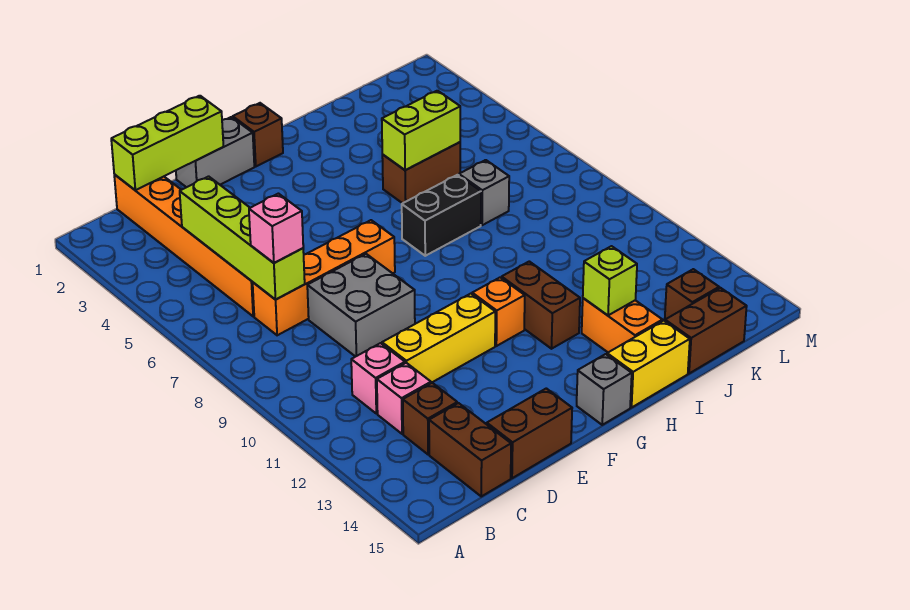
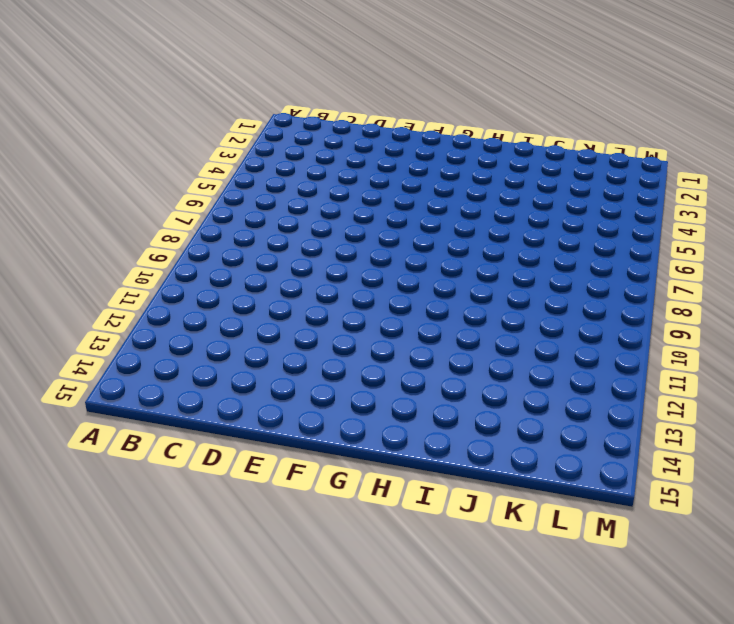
none -> orange brick C1:C6 level 1
none -> orange brick C7:F7 level 1
none -> pink brick C11 level 1

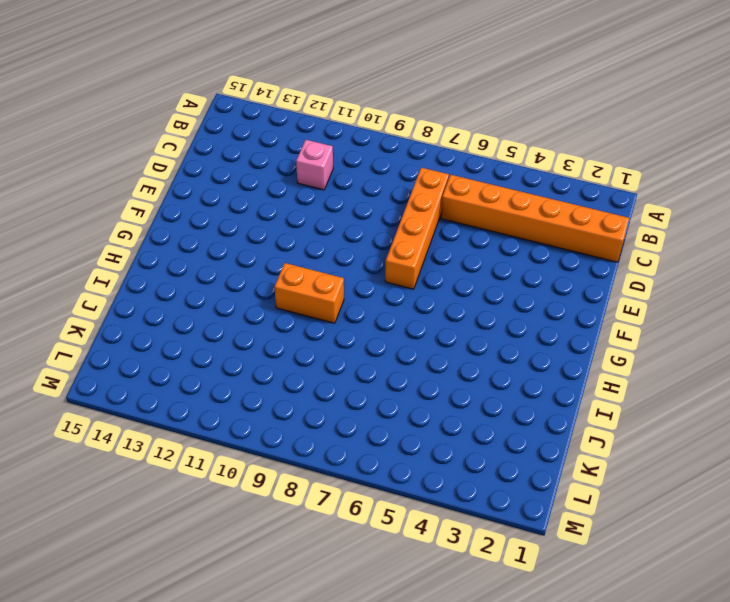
orange brick H9:H10 level 1 -> orange brick I13:I14 level 1
none -> pink brick C12 level 1
none -> brown brick C13 level 1
none -> brown brick C14:C15 level 1

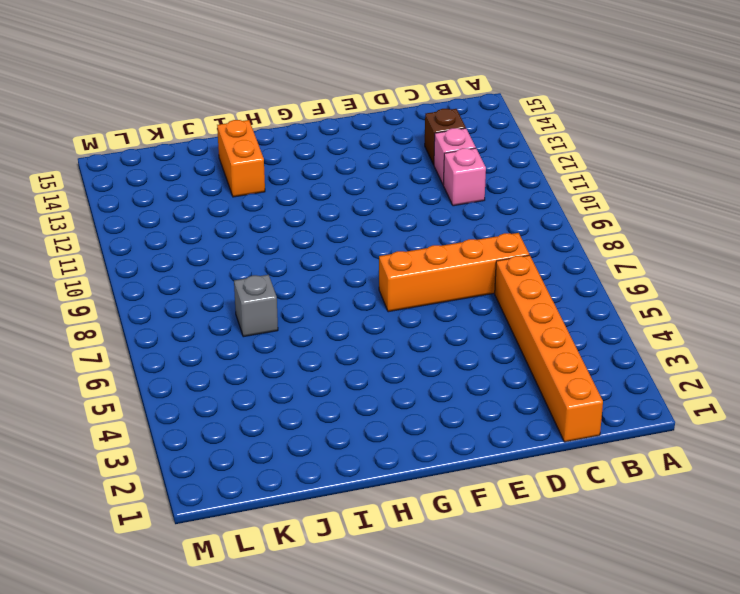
none -> brown brick C14:C15 level 1
none -> grey brick D8:E9 level 1
none -> yellow brick D11:F11 level 1

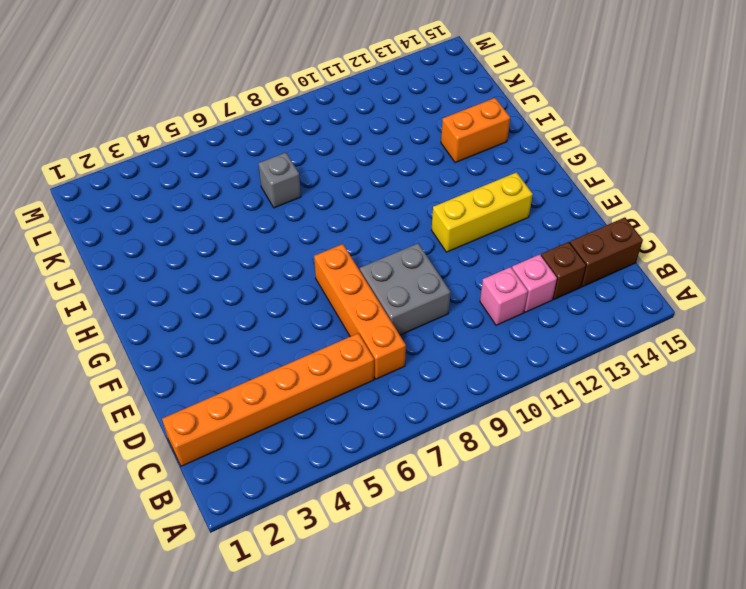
yellow brick F11:F13 level 1 -> yellow brick D11:F11 level 1
none -> brown brick D15:E15 level 1
none -> grey brick E1:F1 level 1
none -> brown brick G1 level 1

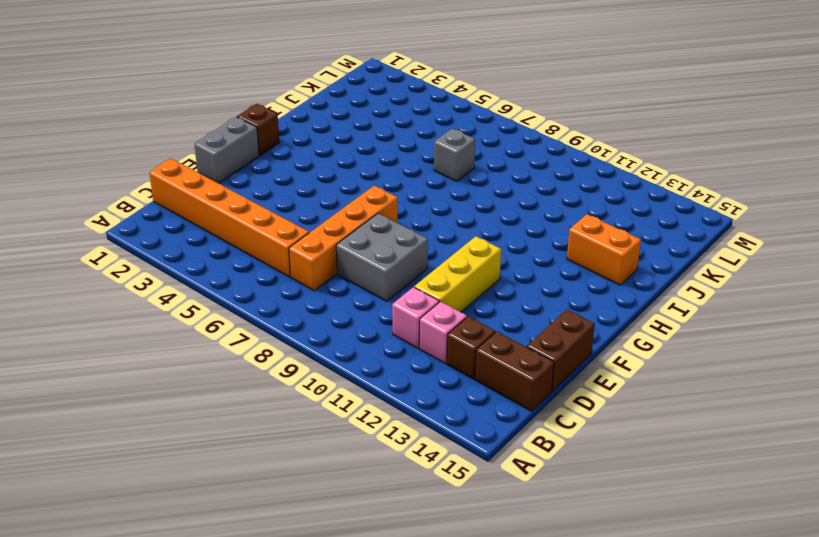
none -> orange brick G11 level 1
none -> grey brick G15 level 1
none -> black brick H7:I7 level 1

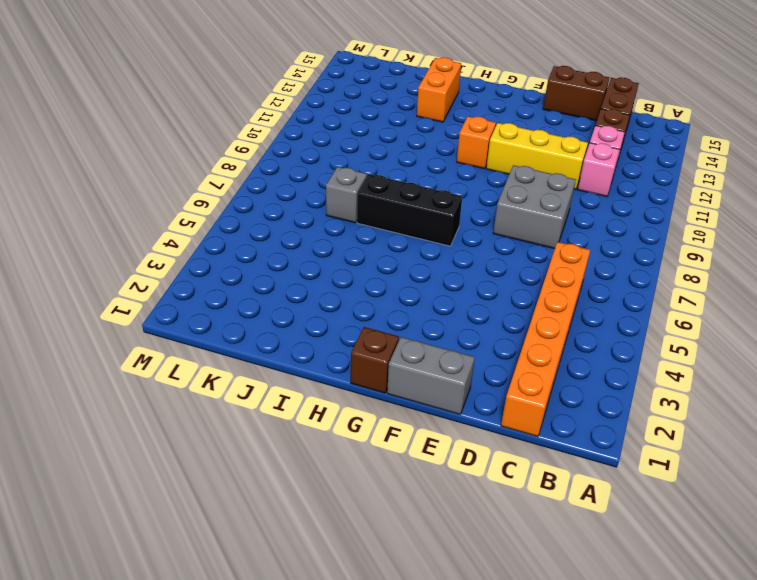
black brick G7:I7 level 1 -> black brick H7:I7 level 1
none -> orange brick C7:F7 level 1
none -> grey brick G15 level 1
none -> brown brick H11:H12 level 1

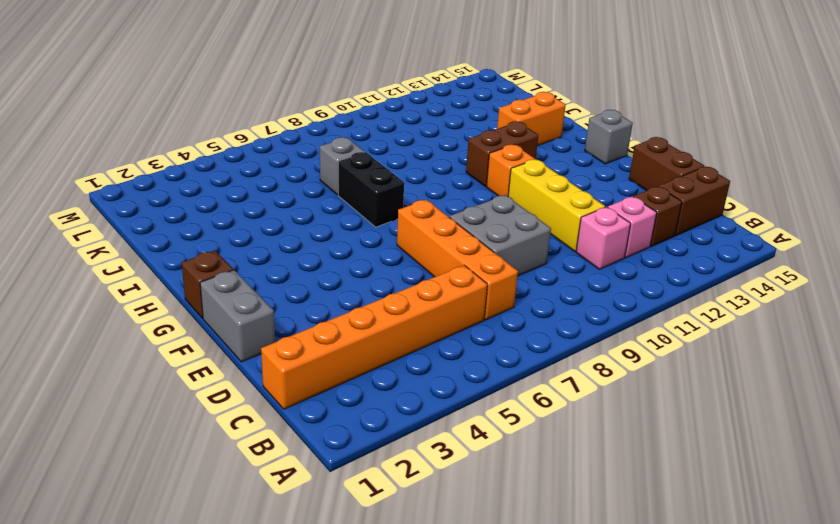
none -> yellow brick H15:I15 level 1
none -> brown brick I5:J5 level 1
none -> brown brick J15:K15 level 1

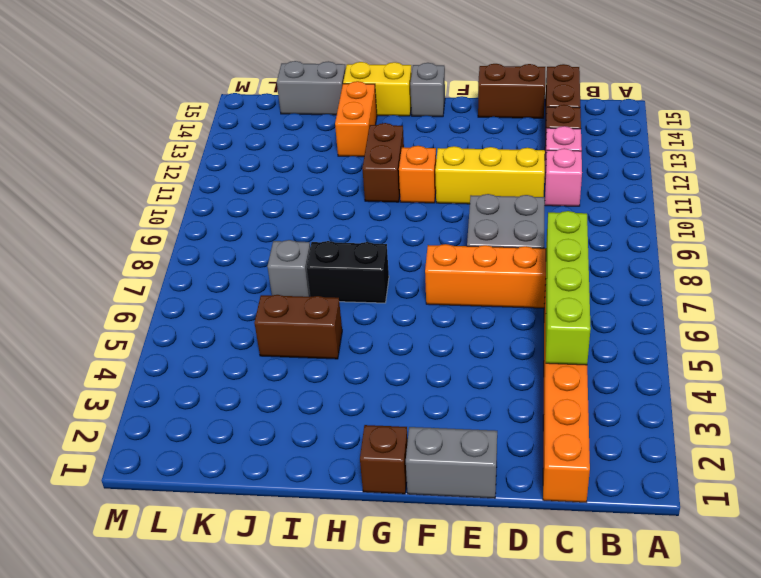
grey brick J15:K15 level 1 -> brown brick J15:K15 level 1
none -> brown brick K14 level 1
none -> lime brick C1:E1 level 2
none -> lime brick I5:J5 level 2

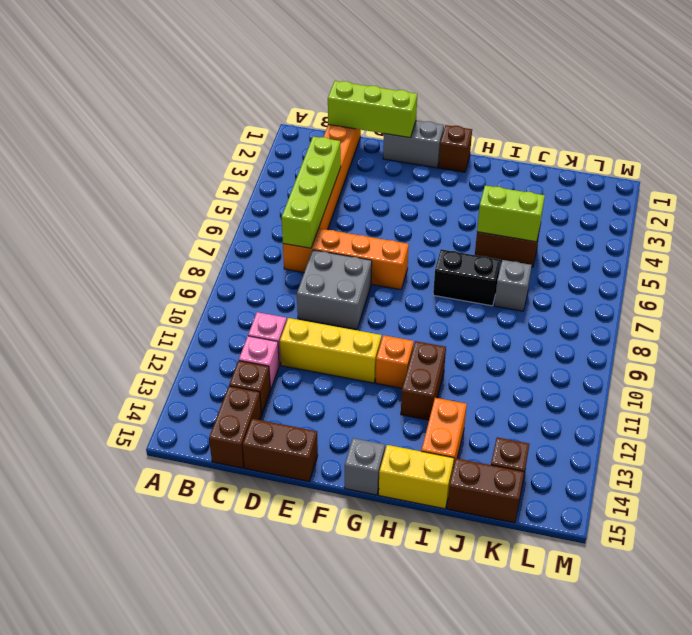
none -> lime brick I13 level 2
none -> pink brick C7 level 3

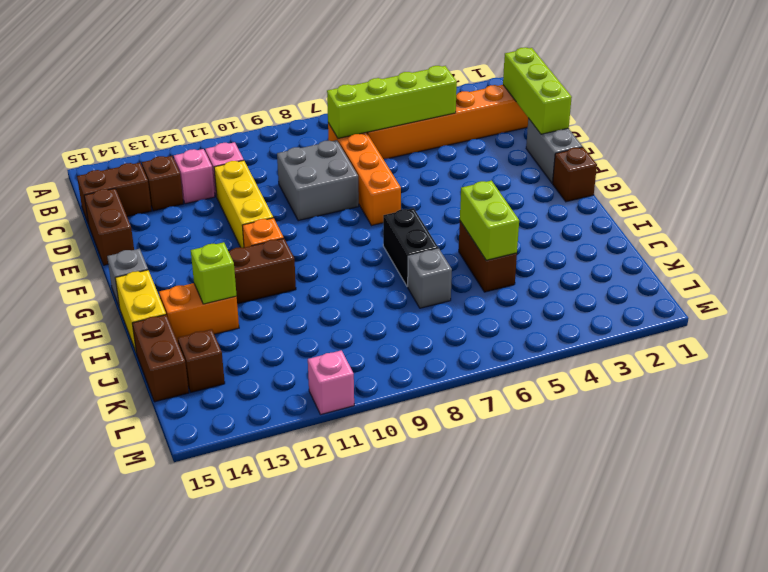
pink brick M11 level 1 -> pink brick C7 level 3

